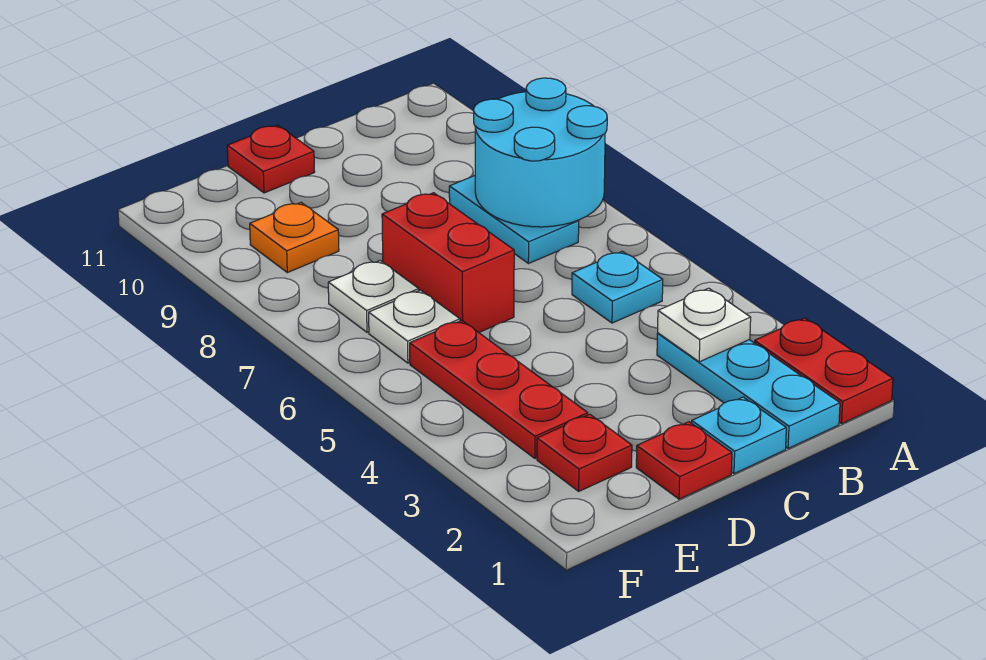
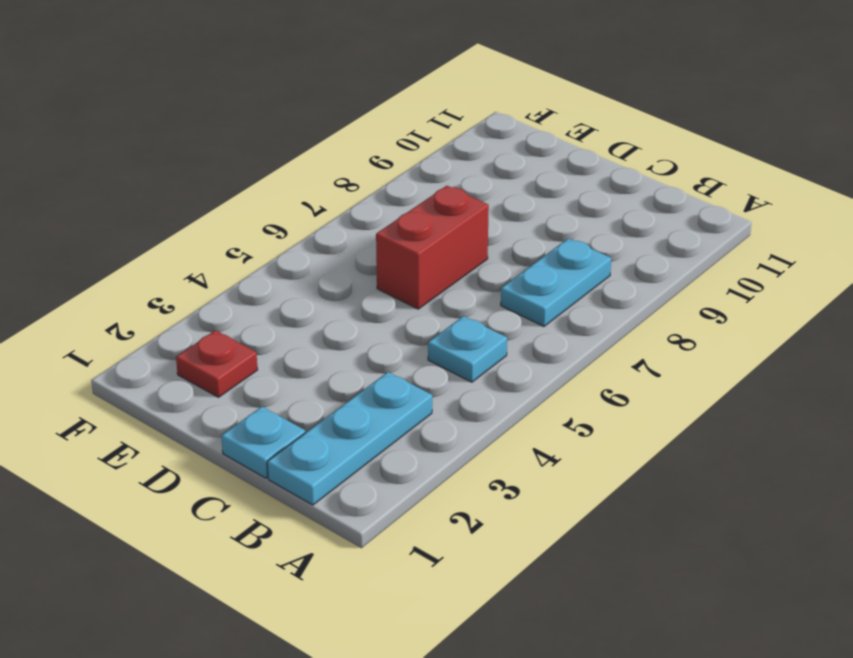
none -> red plate A1:A2 level 1
none -> red plate D1 level 1
none -> red plate D11 level 1

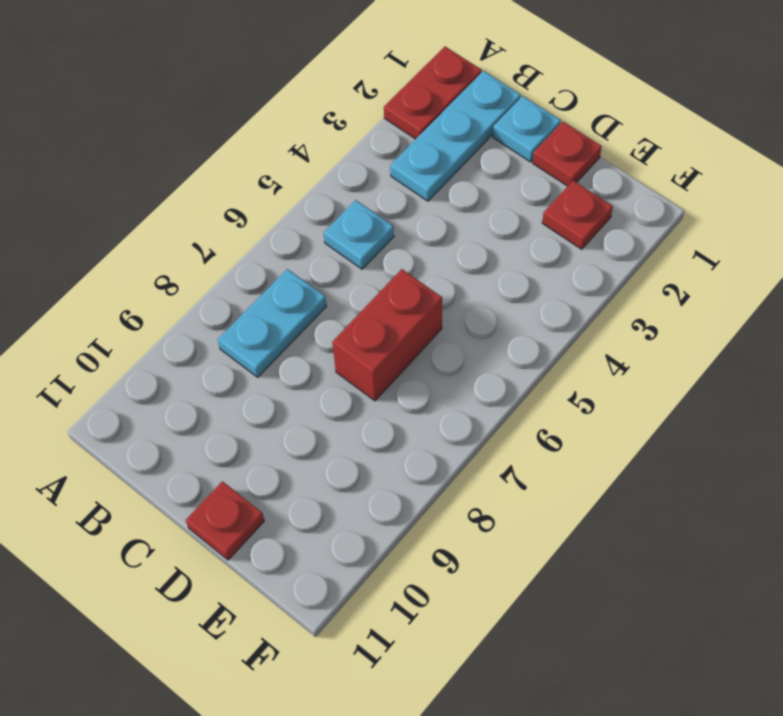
none -> red plate E3:E5 level 1
none -> white plate E6 level 1
none -> white plate E7 level 1

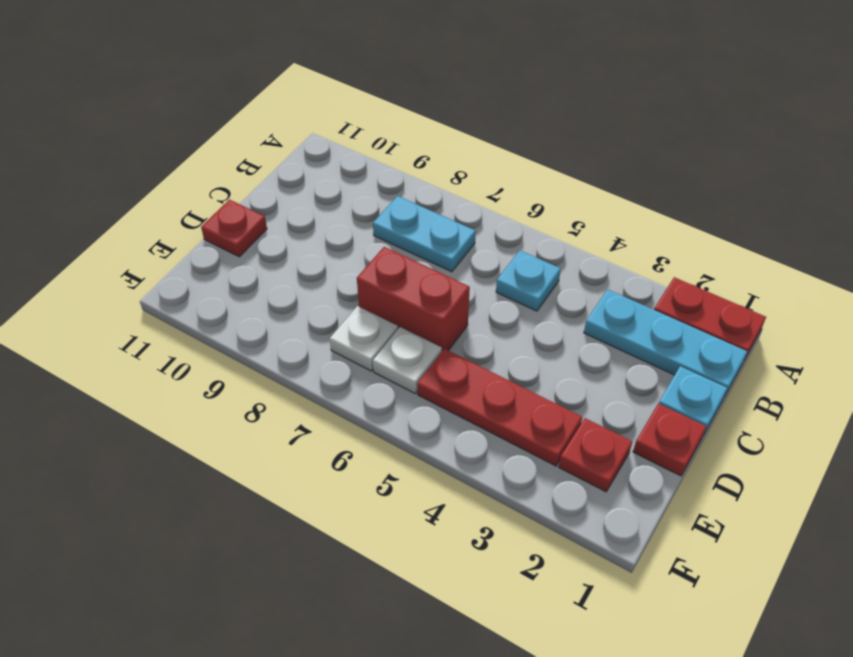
none -> orange plate E9 level 1
none -> cyan round brick A7:B8 level 2
none -> white plate B3 level 2

